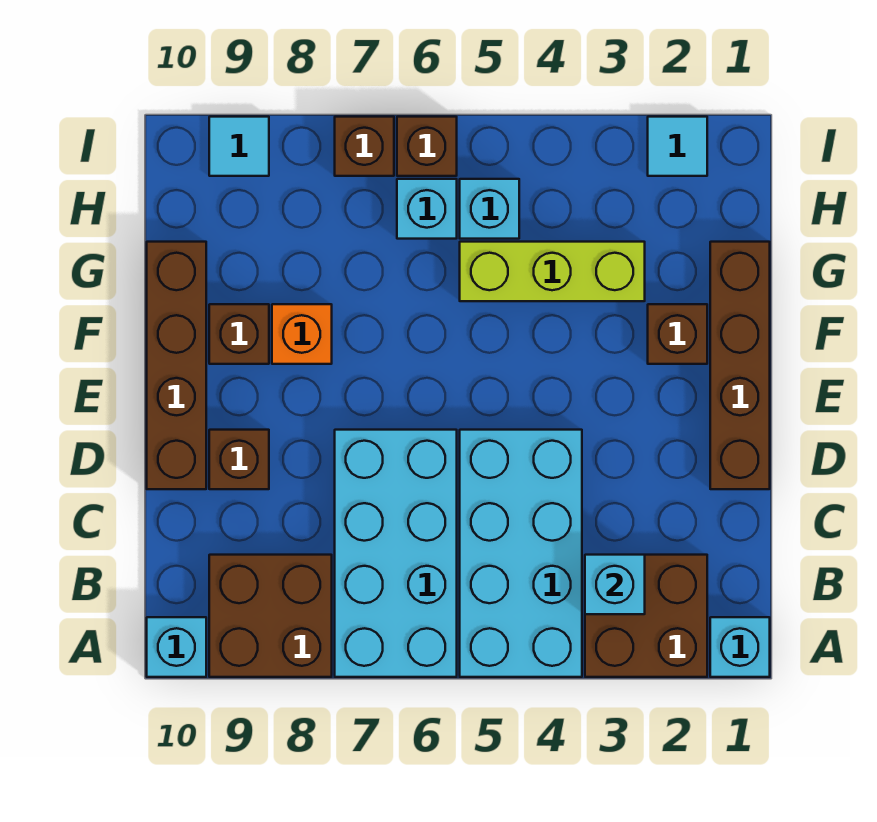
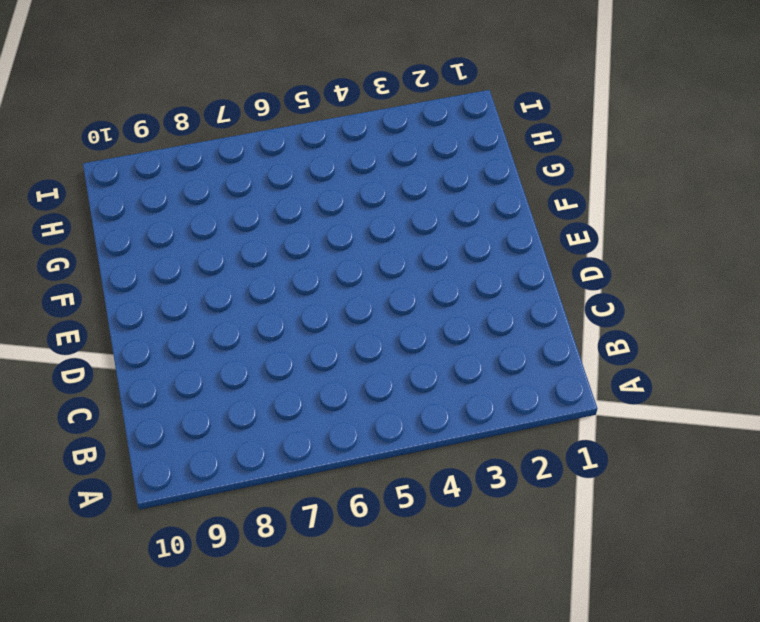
none -> cyan brick A1 level 1
none -> brown brick A2:B3 level 1
none -> cyan brick A4:D5 level 1

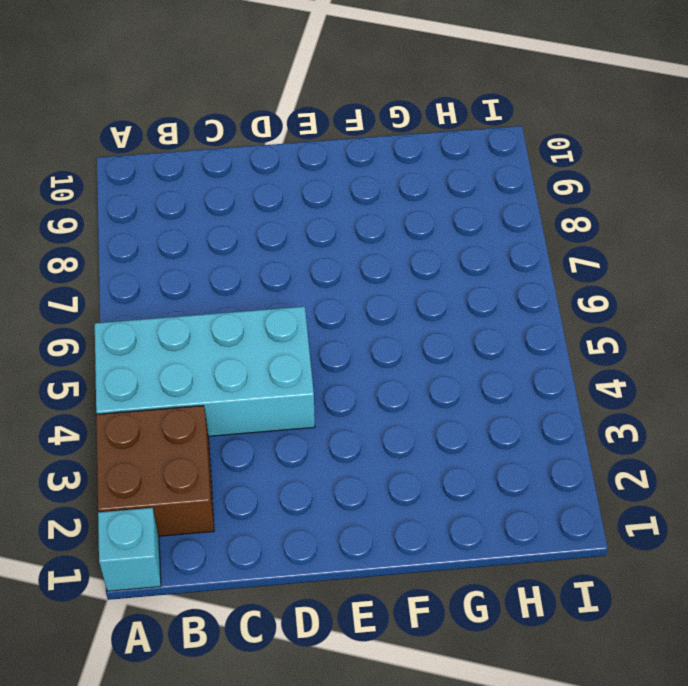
none -> cyan brick A6:D7 level 1
none -> brown brick A8:B9 level 1
none -> cyan brick A10 level 1

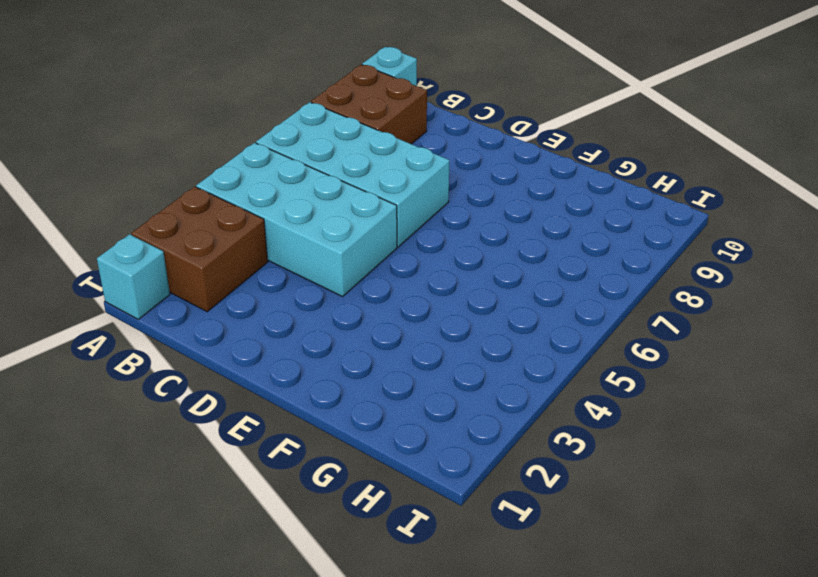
none -> brown brick D1:G1 level 1
none -> brown brick D9 level 1
none -> brown brick D10:G10 level 1

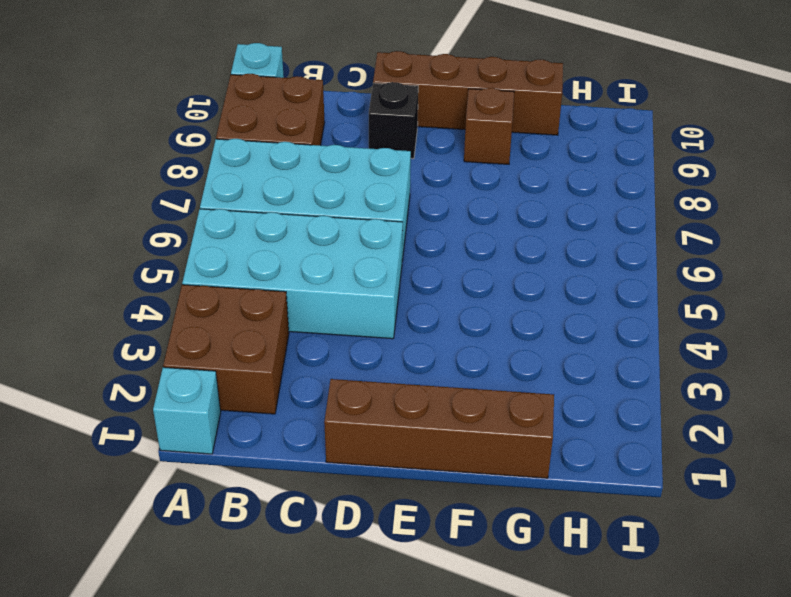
black brick D9 level 1 -> brown brick D9 level 1
none -> brown brick F2 level 1
none -> orange brick F8 level 1
none -> lime brick G3:G5 level 1

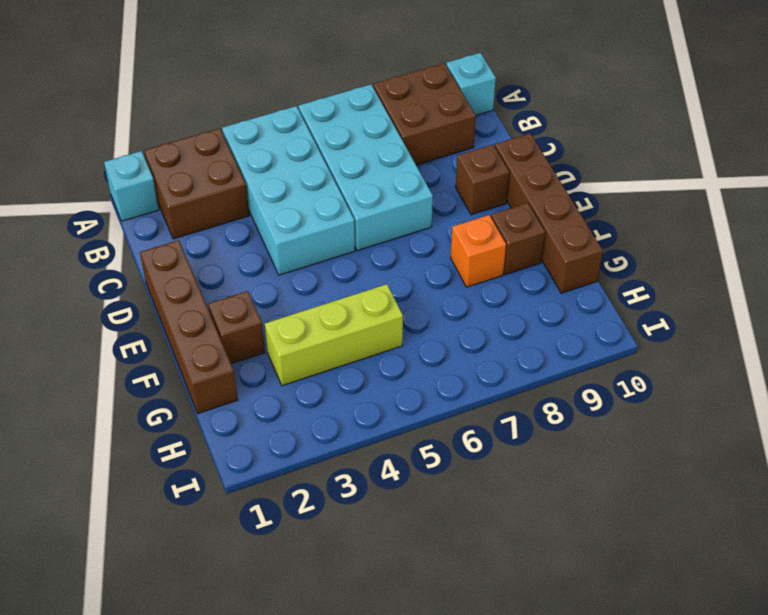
none -> cyan brick H5 level 1
none -> cyan brick H6 level 1
none -> cyan tile I2 level 1

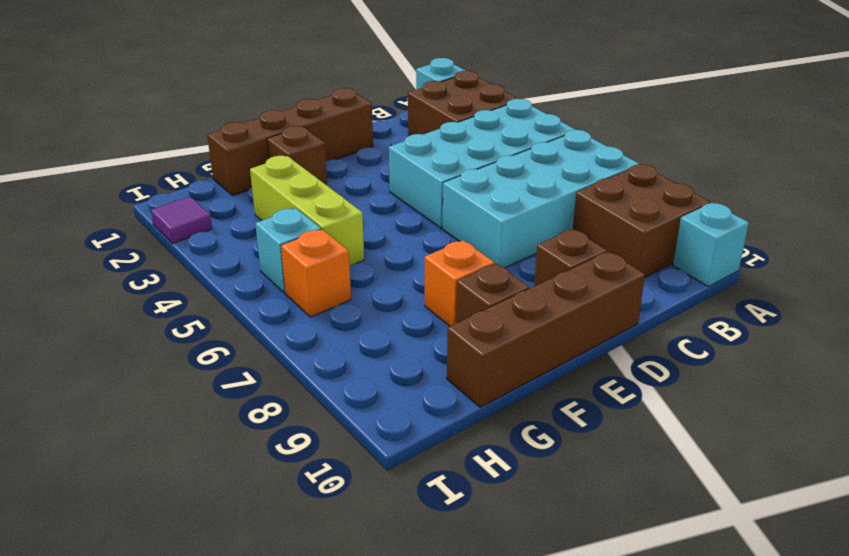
orange brick H6 level 1 -> cyan brick H6 level 1
purple tile I2 level 1 -> cyan tile I2 level 1
none -> brown brick I6 level 1
none -> brown brick I7 level 1
none -> cyan tile I9 level 1

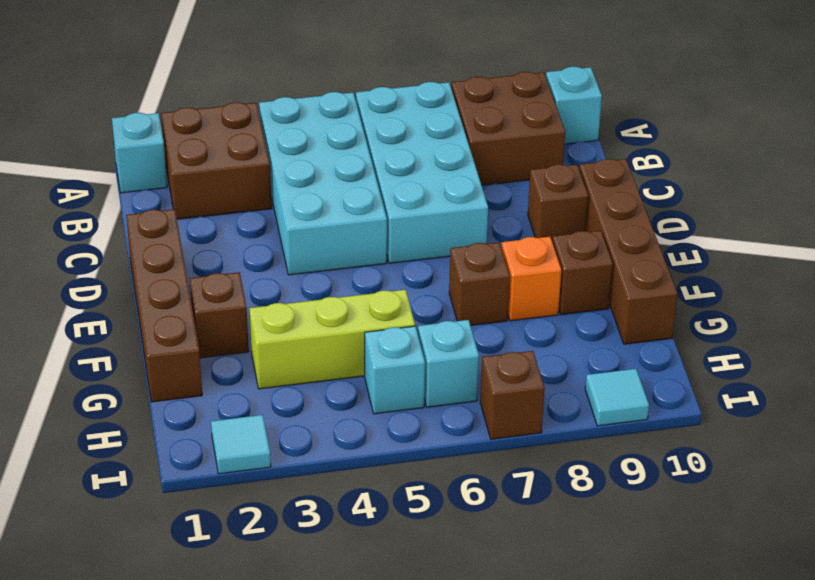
brown brick F7 level 1 -> brown brick I6 level 1
none -> cyan brick B3 level 2

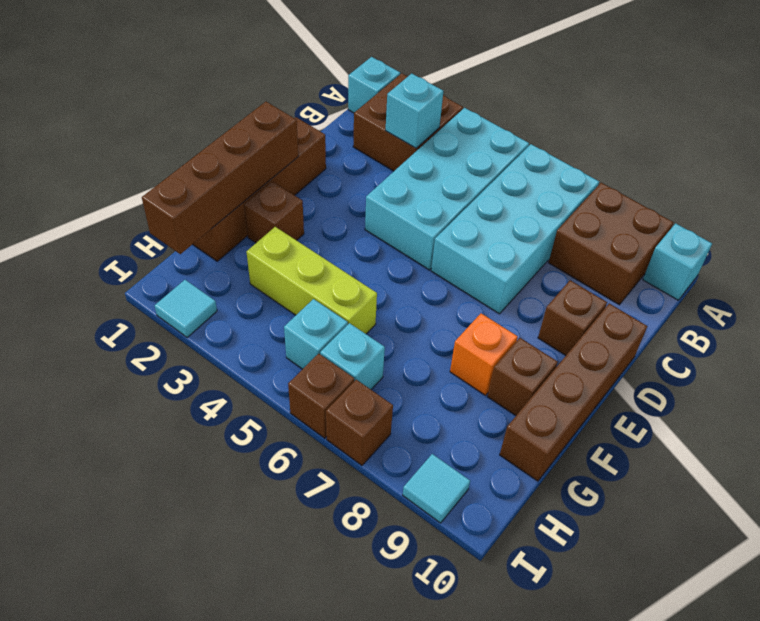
brown brick E1:H1 level 2 -> none

